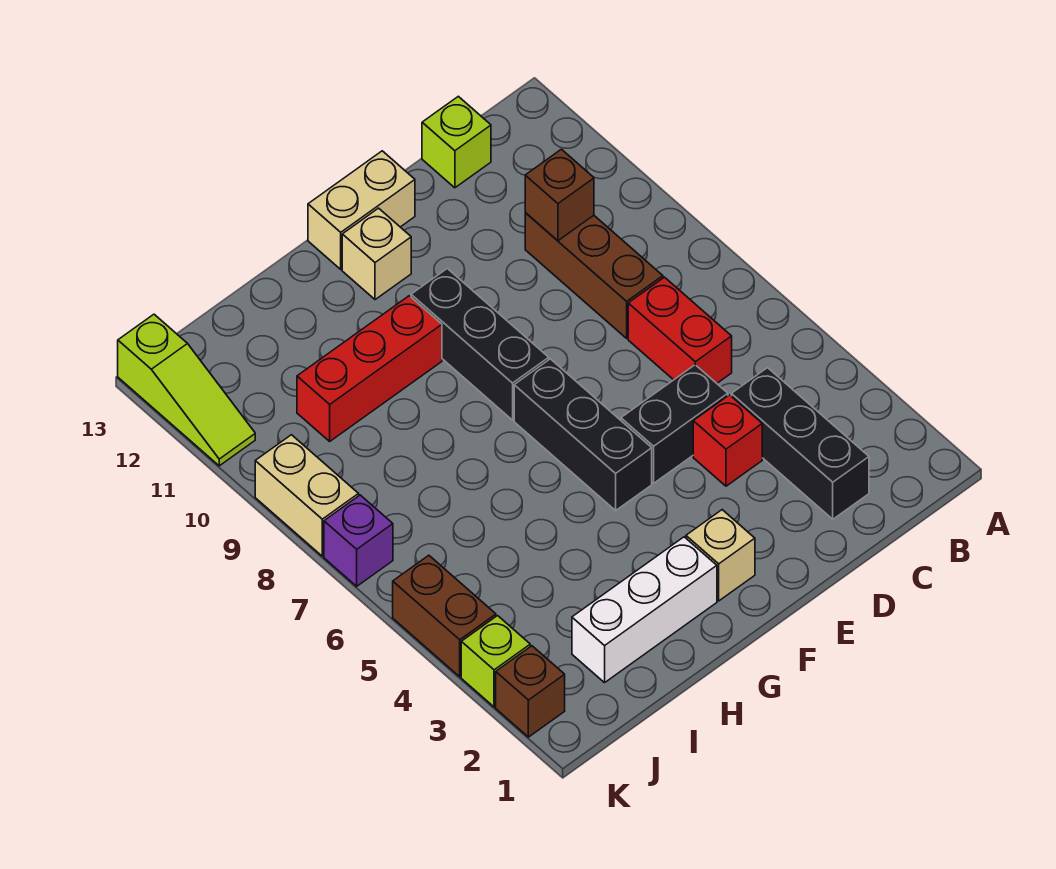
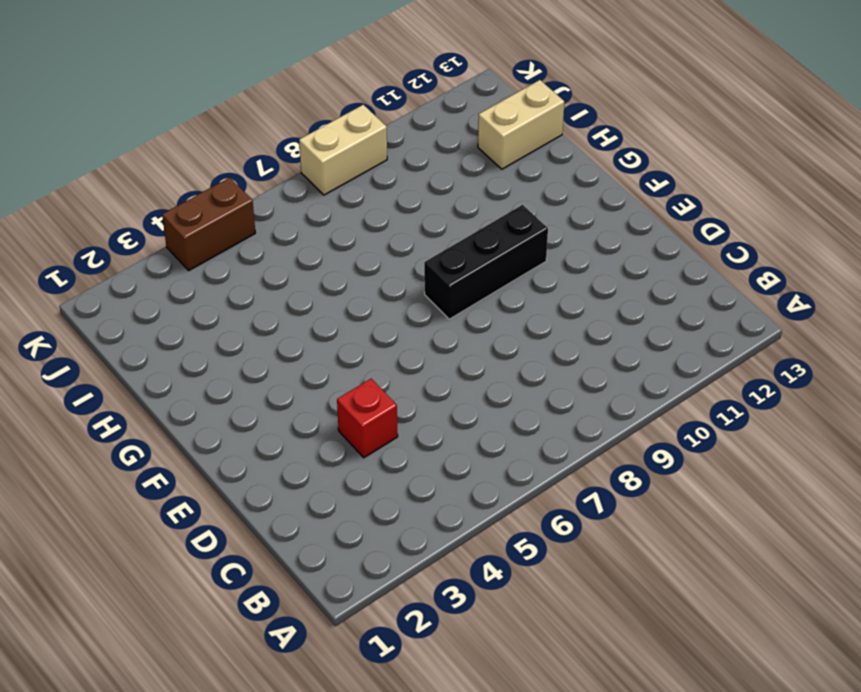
tan brick I12:I13 level 1 -> tan brick E13:F13 level 1
none -> black brick C2:C4 level 1
none -> red brick C6:C7 level 1
none -> brown brick C8:C10 level 1

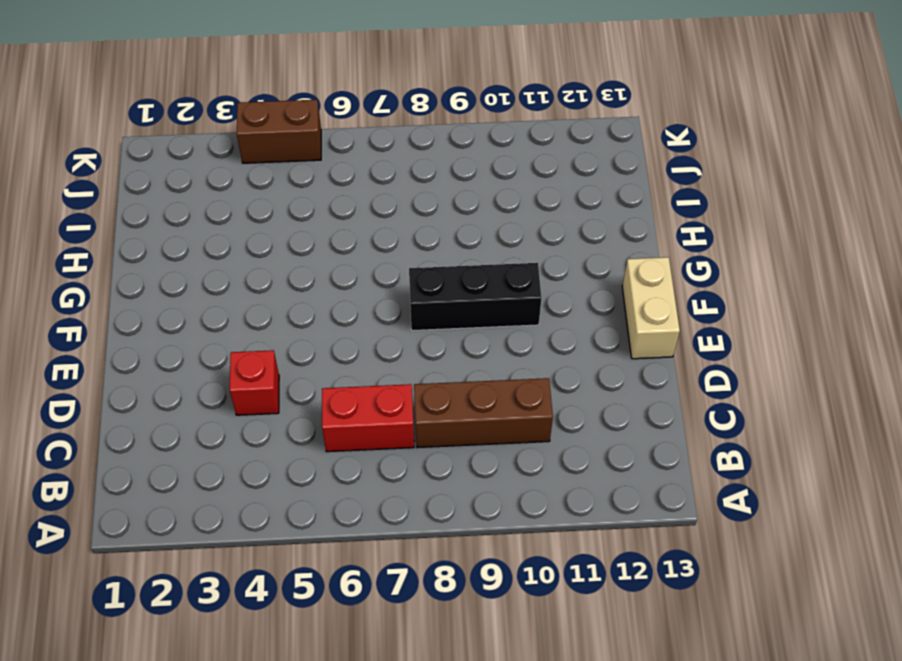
none -> black brick C2:C4 level 1
none -> lime brick C13 level 1
none -> black brick D5:E5 level 1

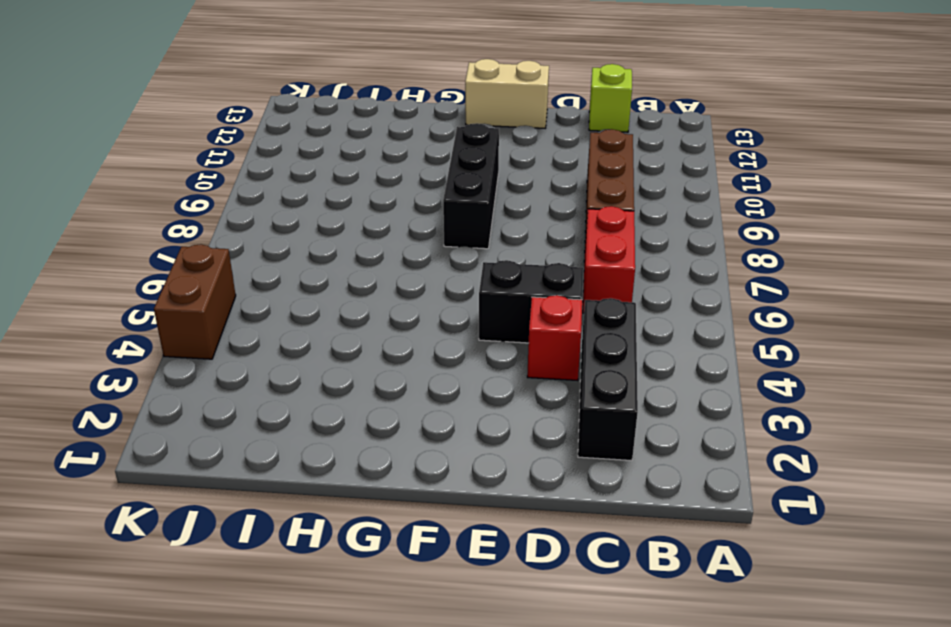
none -> tan brick F2 level 1
none -> black brick F5:F7 level 1
none -> tan brick F12 level 1

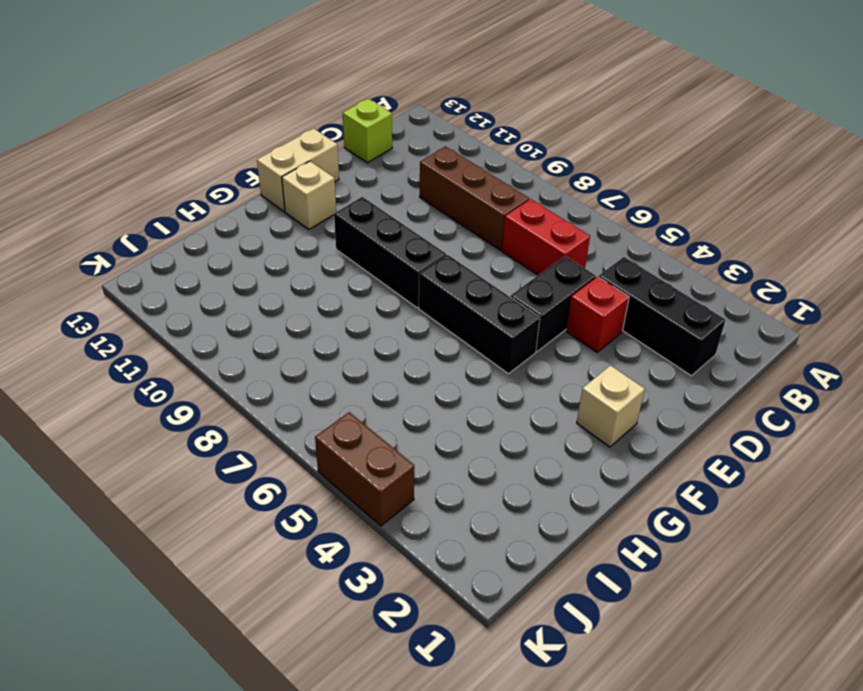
none -> white brick G2:I2 level 1
none -> red brick G10:I10 level 1
none -> brown brick K2 level 1

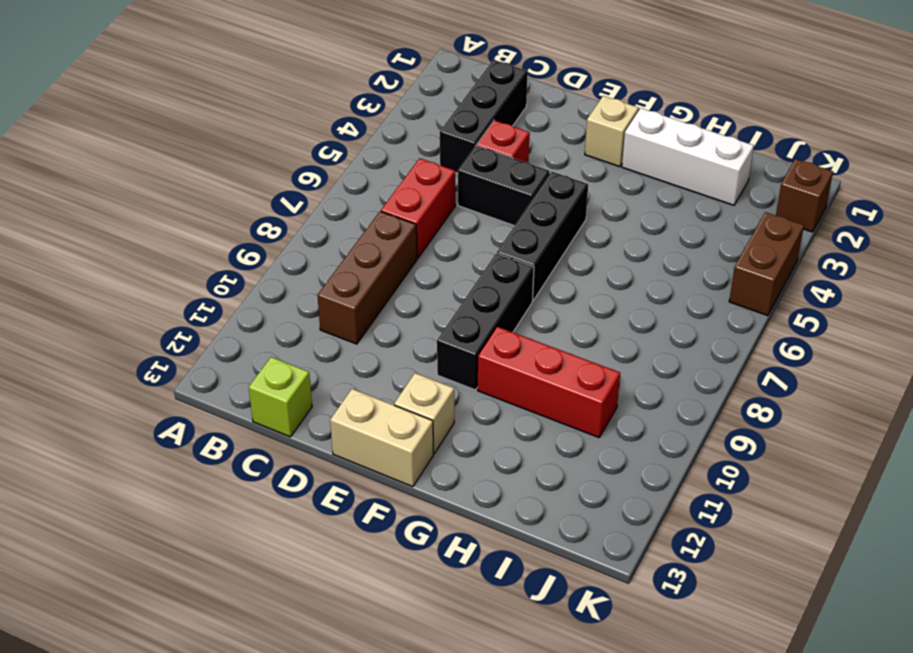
none -> lime brick K3 level 1
none -> purple brick K7 level 1
none -> tan brick K8:K9 level 1

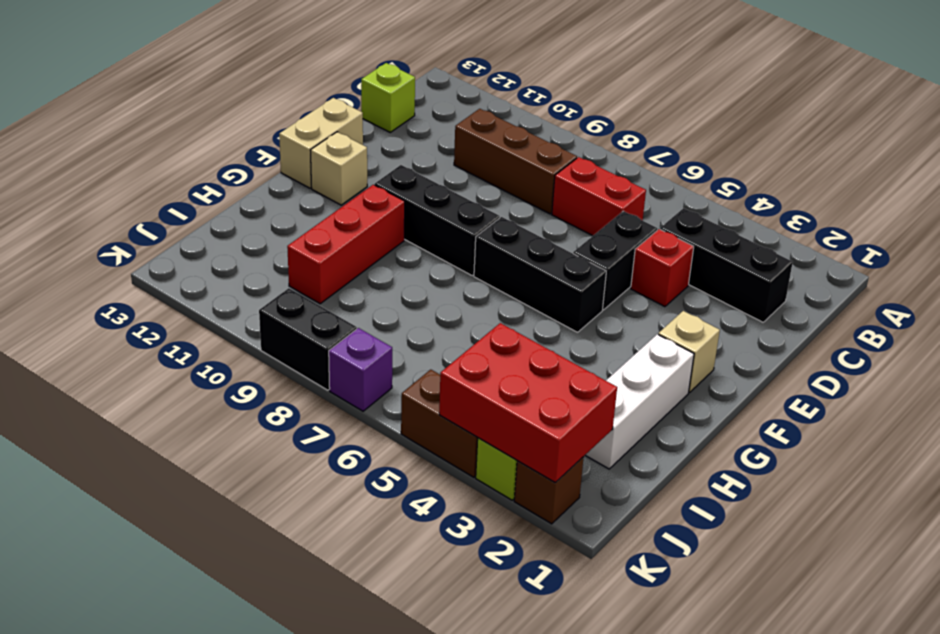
red brick J2:K4 level 2 -> none
black brick K8:K9 level 1 -> tan brick K8:K9 level 1
none -> lime slope K11:K13 level 1 top 13
none -> brown brick C10 level 2

